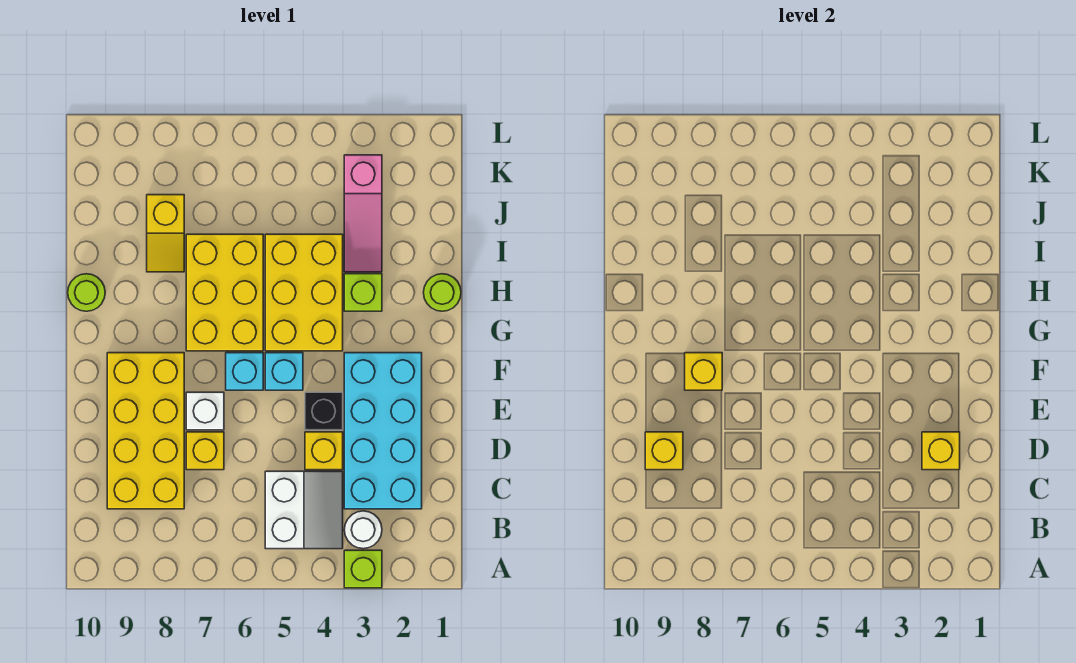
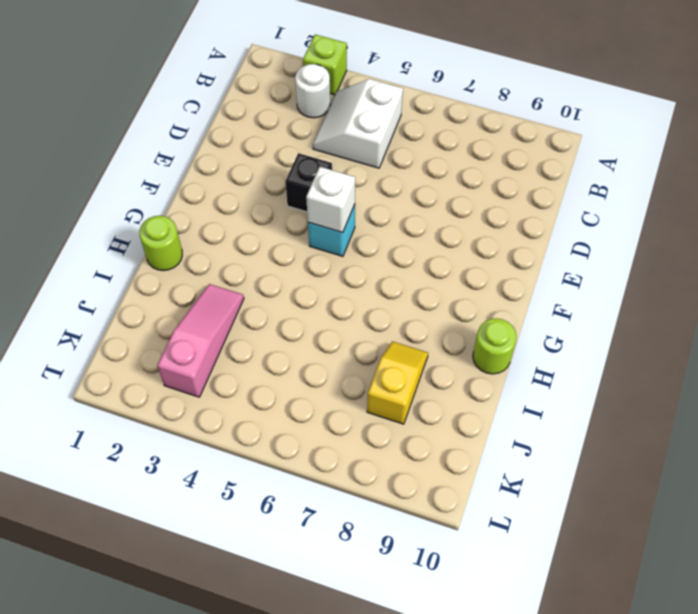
white brick F5 level 2 -> white brick E7 level 1
none -> cyan brick C2:F3 level 1
none -> yellow brick C8:F9 level 1
none -> yellow brick D4 level 1

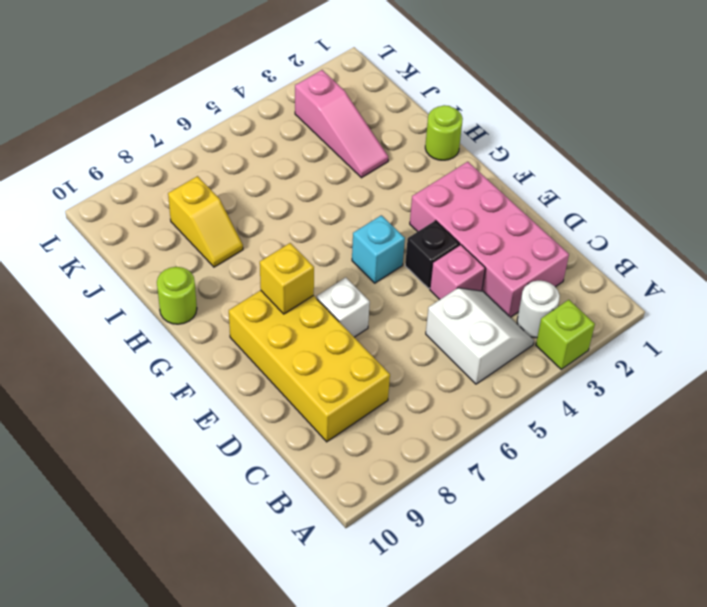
pink brick C2:F3 level 1 -> cyan brick C2:F3 level 1
pink brick D4 level 1 -> yellow brick D4 level 1
none -> yellow brick D7 level 1
none -> cyan brick F6 level 1
none -> yellow brick G4:I5 level 1

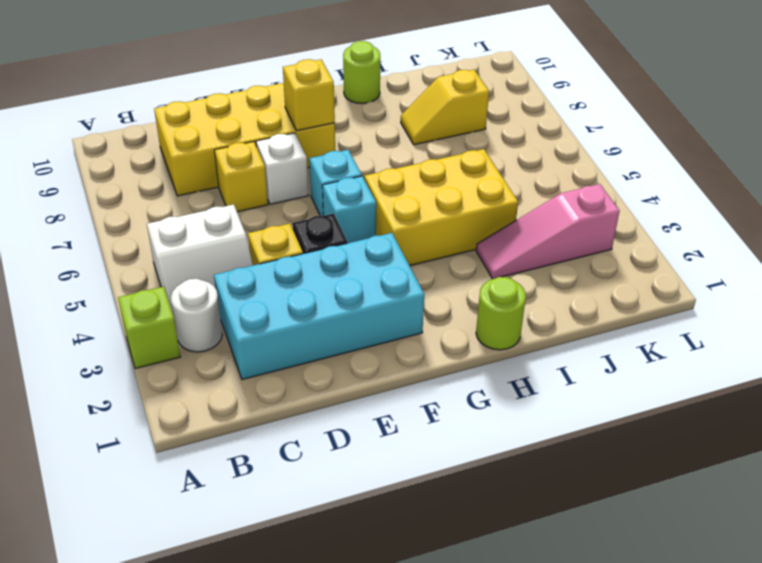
none -> yellow brick G6:I7 level 1
none -> lime brick H3 level 1
none -> yellow brick D2 level 2

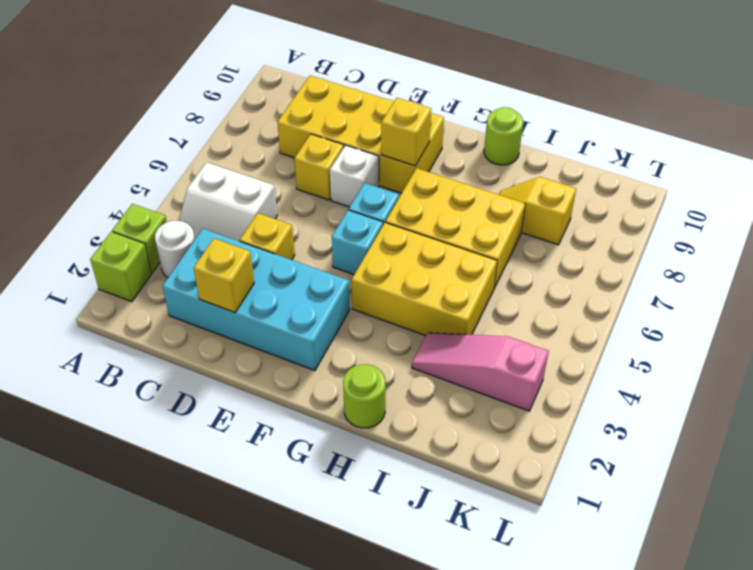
lime brick A2 level 1 -> lime brick H3 level 1
none -> black brick E4 level 1
none -> yellow brick D9 level 2

